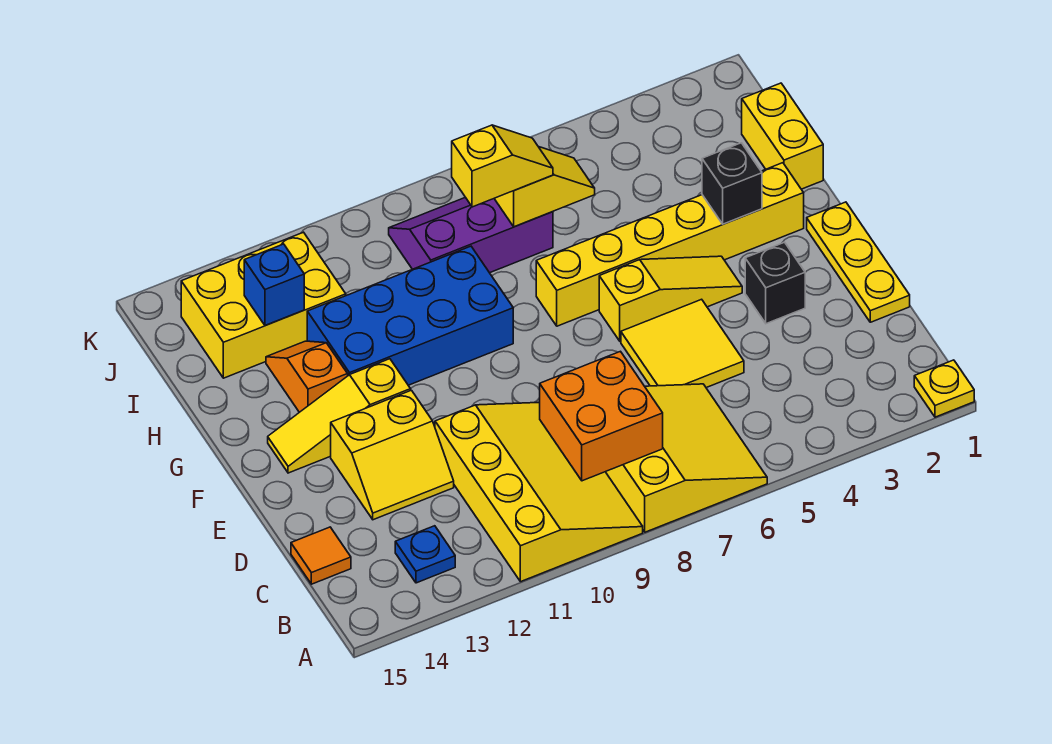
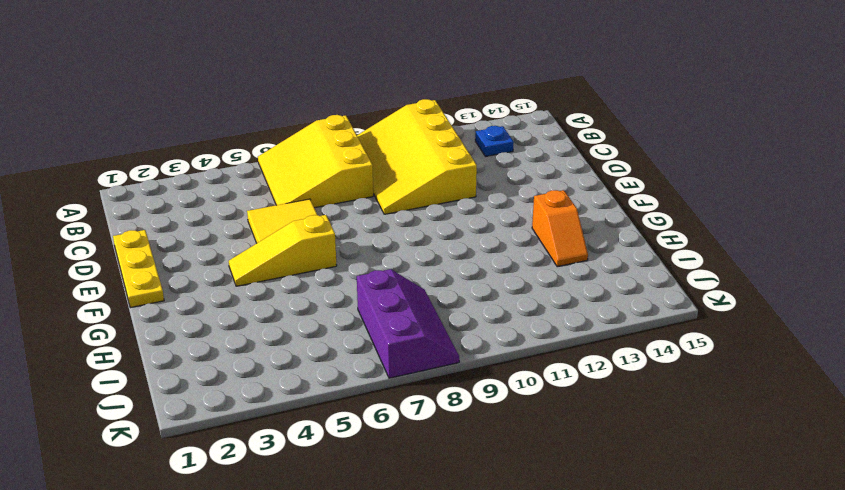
purple slope I7:K8 level 1 top 7 -> purple slope I7:J9 level 1 top I
none -> yellow plate A1 level 1
none -> orange tile C15 level 1
none -> yellow slope D12:E13 level 1 top E

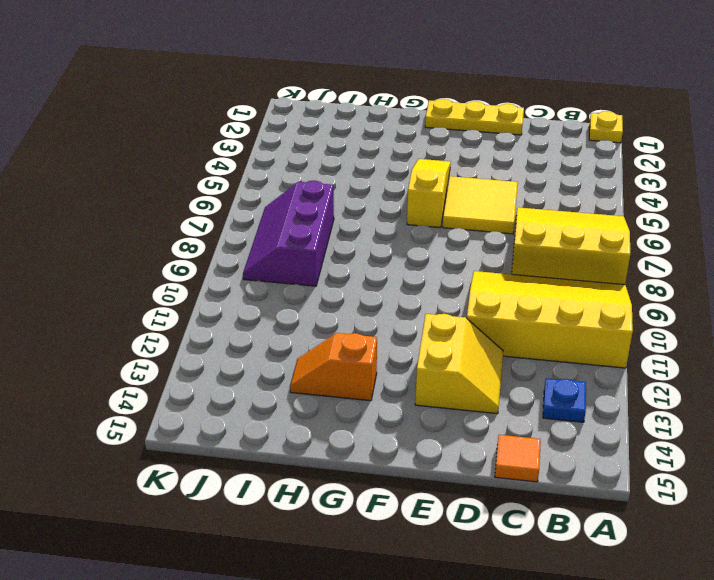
none -> black brick E3 level 1
none -> yellow slope F12:F14 level 1 top 12
none -> yellow brick G2:G7 level 1

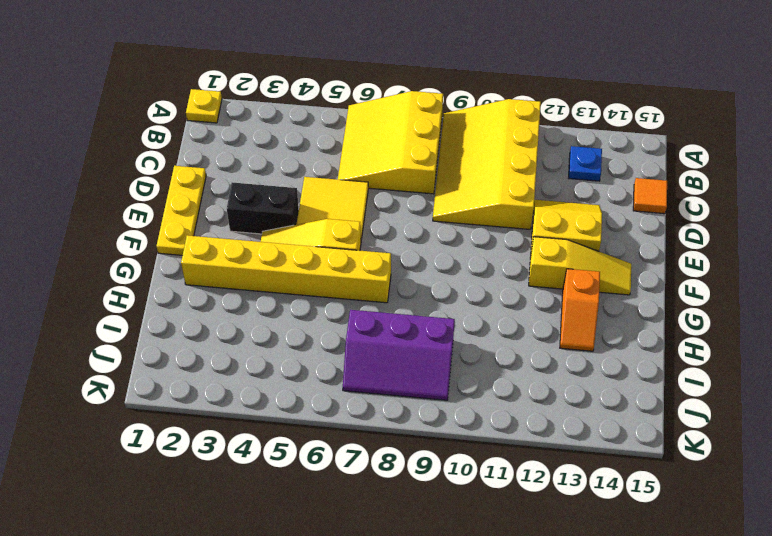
black brick E3:E4 level 1 -> black brick E3 level 1
none -> blue brick G9:H12 level 1
none -> yellow brick H1:I1 level 1
none -> yellow brick I12:J14 level 1

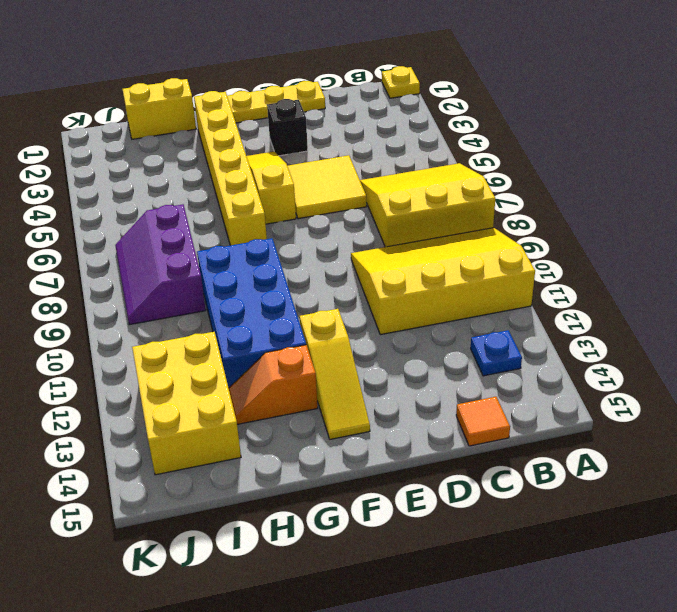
none -> yellow slope D12:E13 level 1 top E
none -> orange brick B8:C9 level 2
none -> black brick G3 level 2

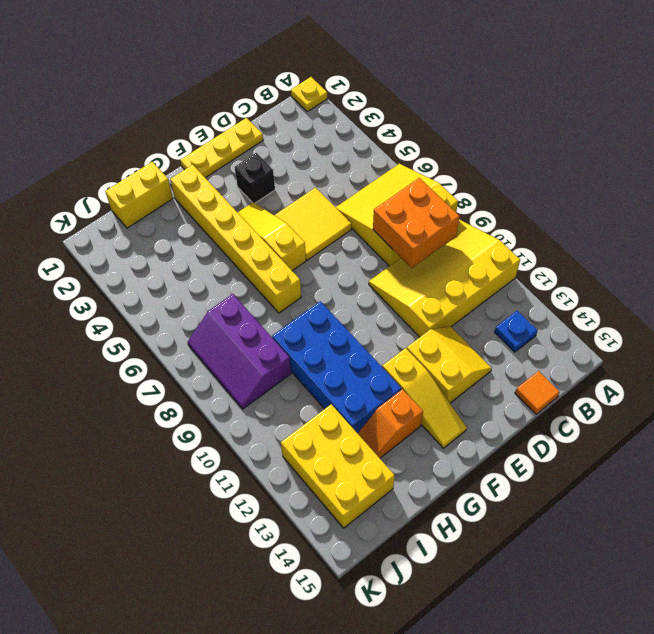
none -> black brick G3 level 2
none -> yellow slope I6:I7 level 2 top 7
none -> blue brick I13 level 2

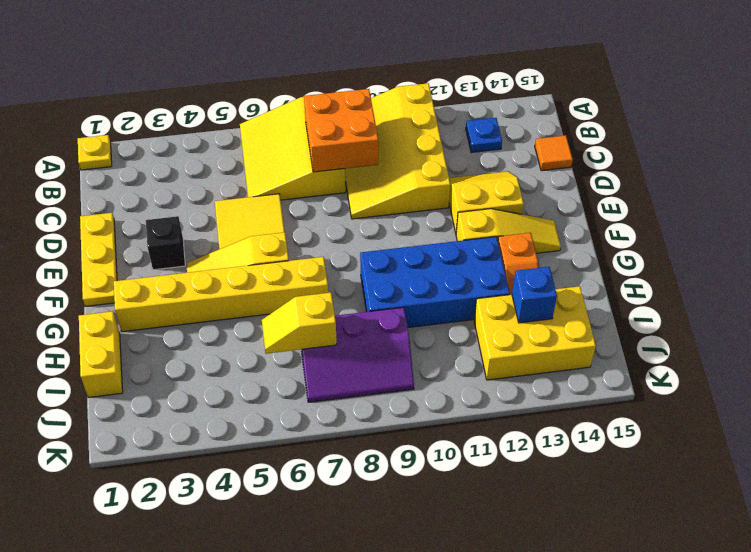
none -> black brick G3 level 2
none -> yellow slope I7:I8 level 3 top 8

